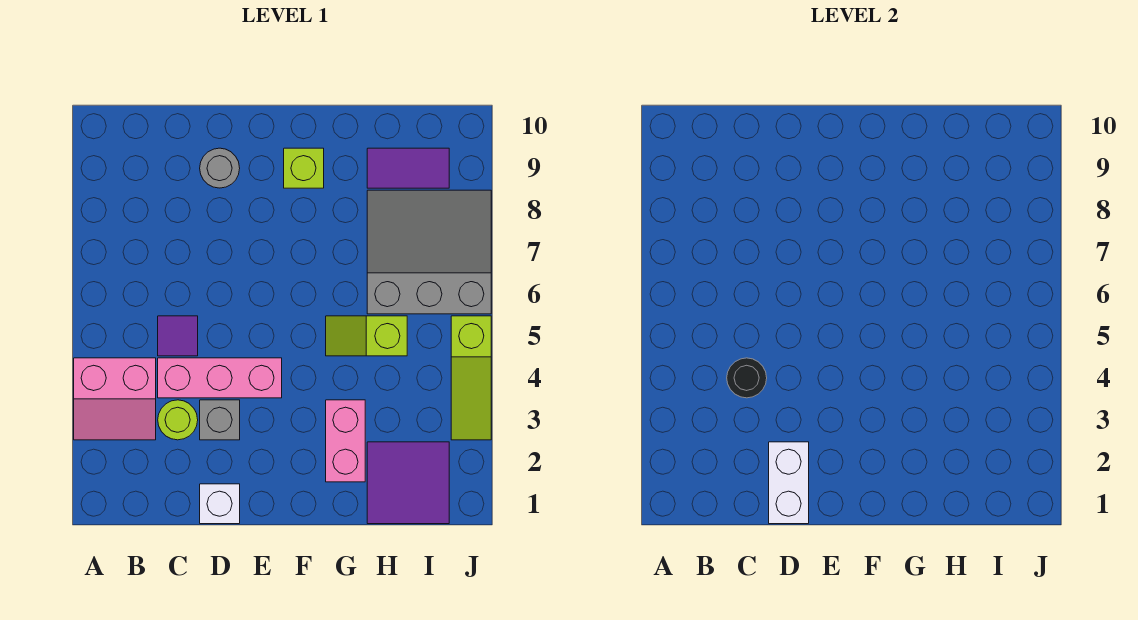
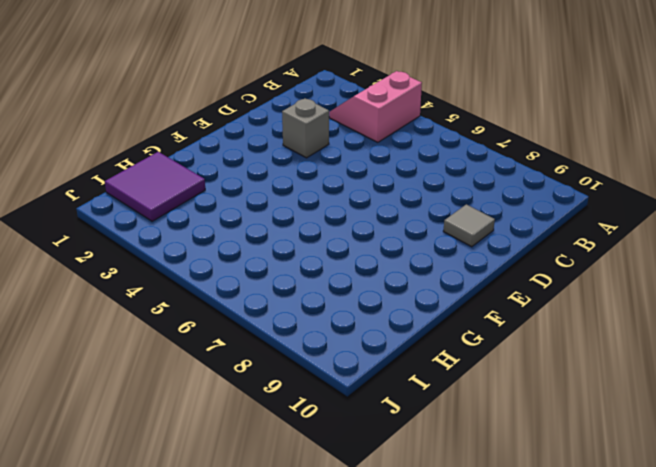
grey tile D9 level 1 -> grey round brick D9 level 1
none -> lime round brick C3 level 1
none -> pink brick C4:E4 level 1
none -> purple tile C5 level 1

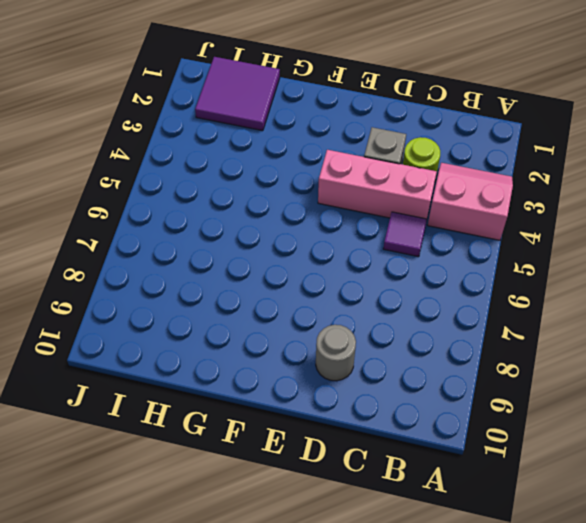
none -> white brick D1 level 1
none -> lime brick F9 level 1
none -> pink brick G2:G3 level 1

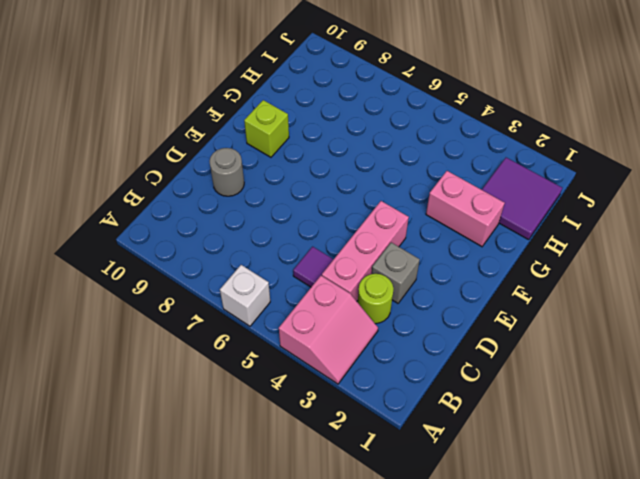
white brick A6 level 1 -> white brick D1 level 1
none -> lime slope G5:H5 level 1 top H
none -> grey slope H6:J8 level 1 top 6
none -> purple tile H9:I9 level 1

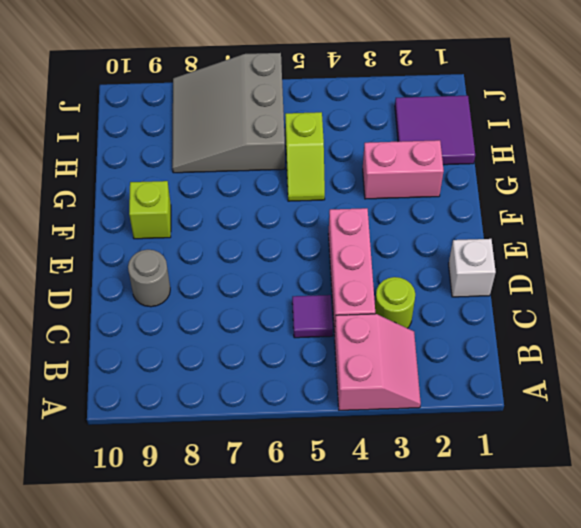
none -> grey brick D3 level 1
none -> purple tile H9:I9 level 1
none -> lime slope J3:J5 level 1 top 5

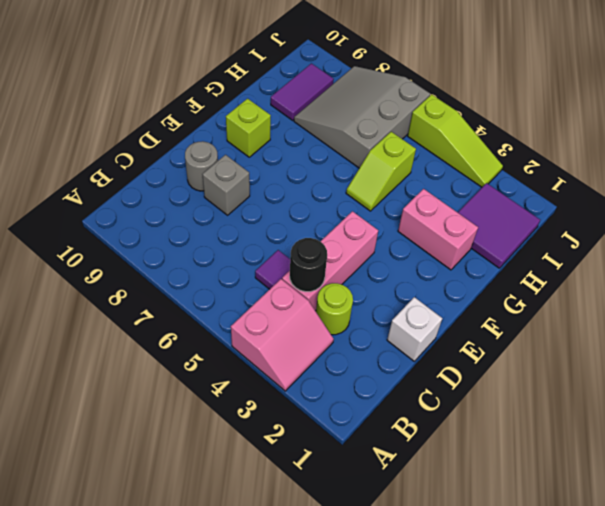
grey brick D8 level 1 -> grey brick D3 level 1
none -> white brick D1:D2 level 2

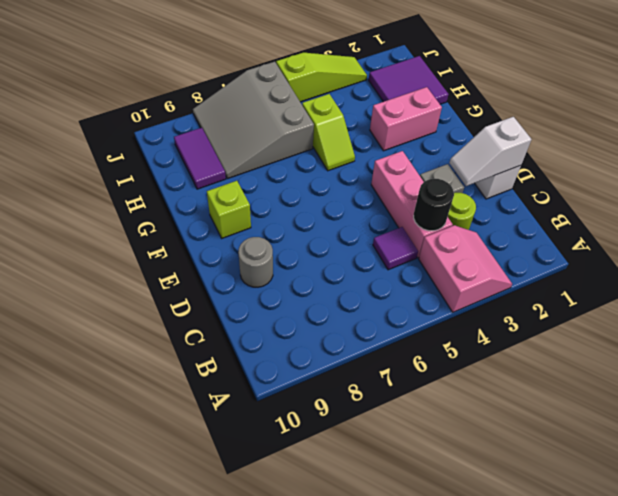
white slope D1:D2 level 2 top 1 -> white brick D1:D2 level 2

